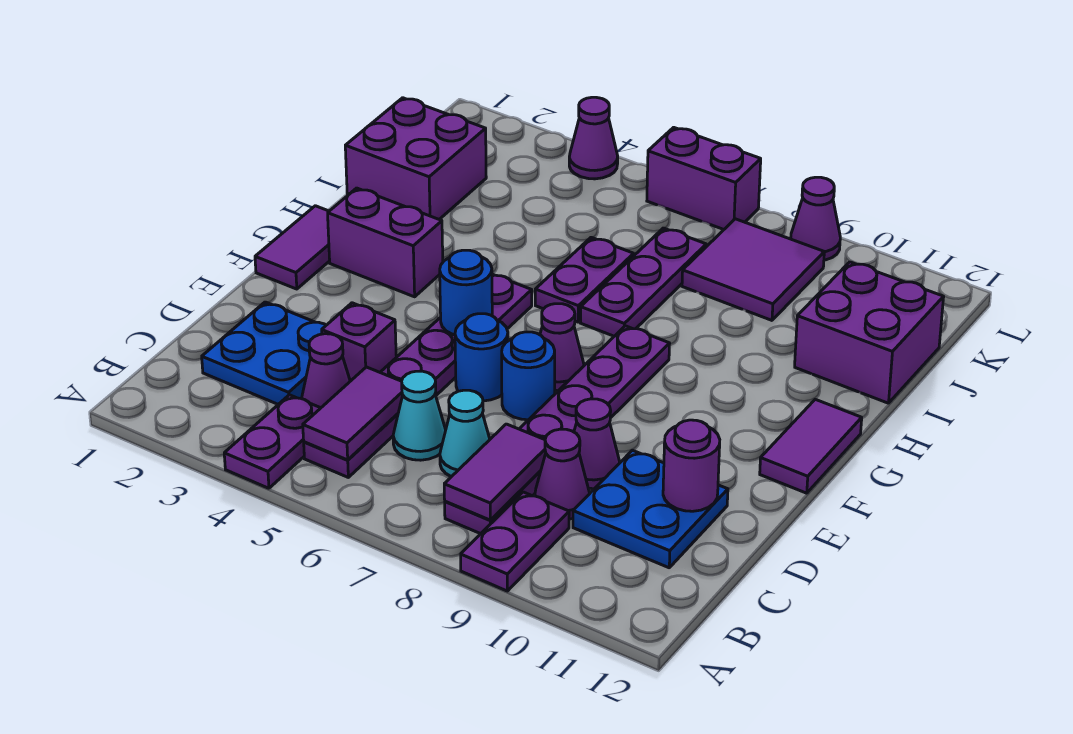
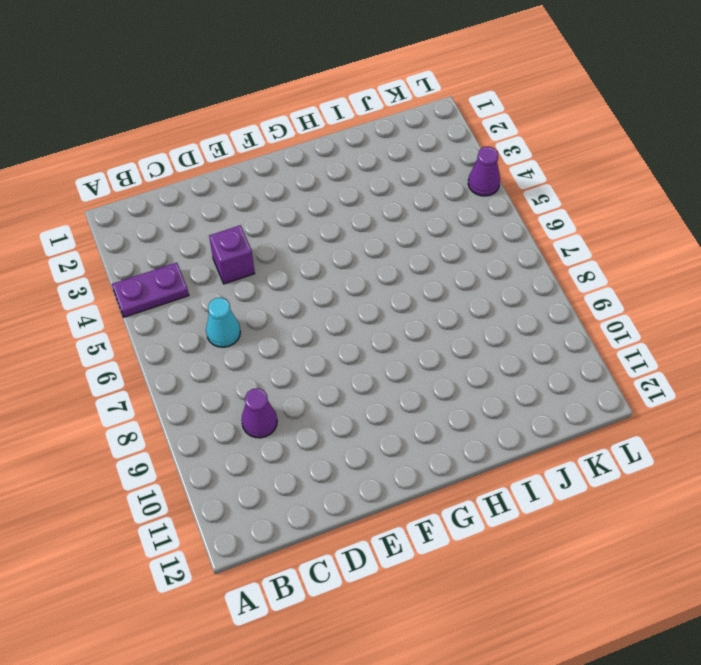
none -> purple plate A9:B9 level 1
none -> purple plate B5:G5 level 1
none -> purple plate B8:G8 level 1
none -> blue plate C2:D3 level 1

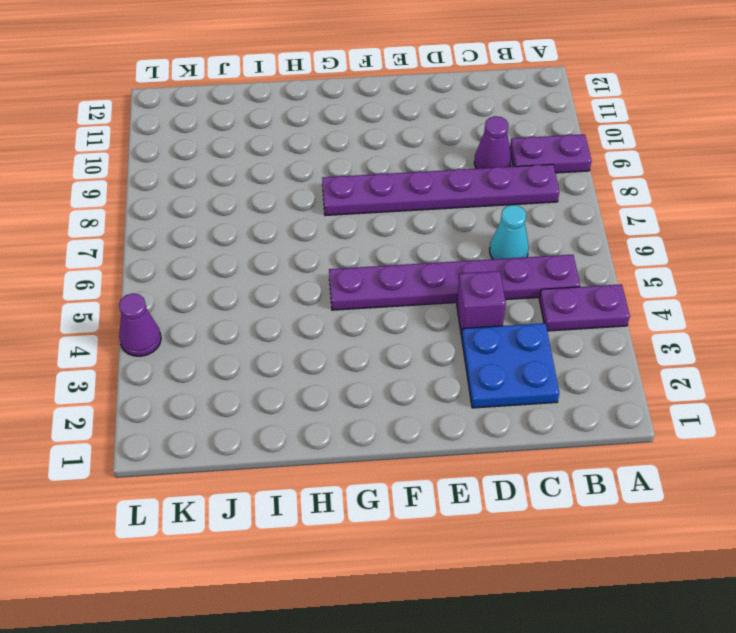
none -> purple cone C4 level 1
none -> cyan cone C7 level 1
none -> blue plate C10:D11 level 1
none -> purple cone D9 level 1

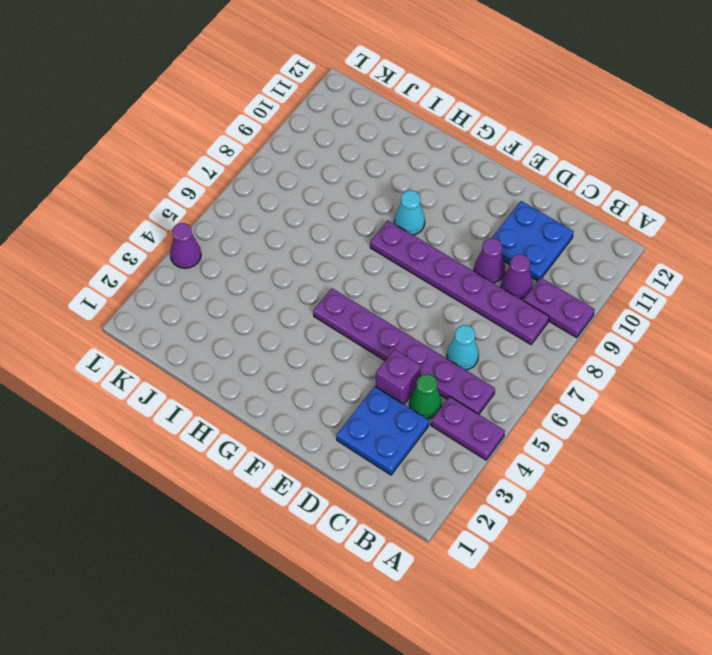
green cone C4 level 1 -> purple cone C4 level 1
cyan cone G9 level 1 -> cyan cone C7 level 1
none -> blue round brick E6 level 1
none -> blue round brick E7 level 1
none -> purple tile F1:G1 level 1
none -> purple cone F7 level 1

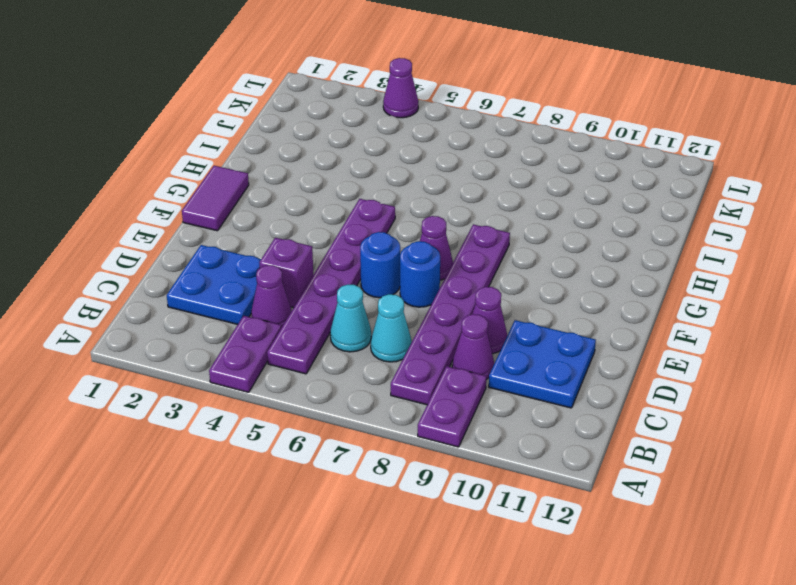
none -> purple tile F12:G12 level 1
none -> purple brick G2:G3 level 1
none -> purple plate H6:I6 level 1
none -> purple plate H7:J7 level 1

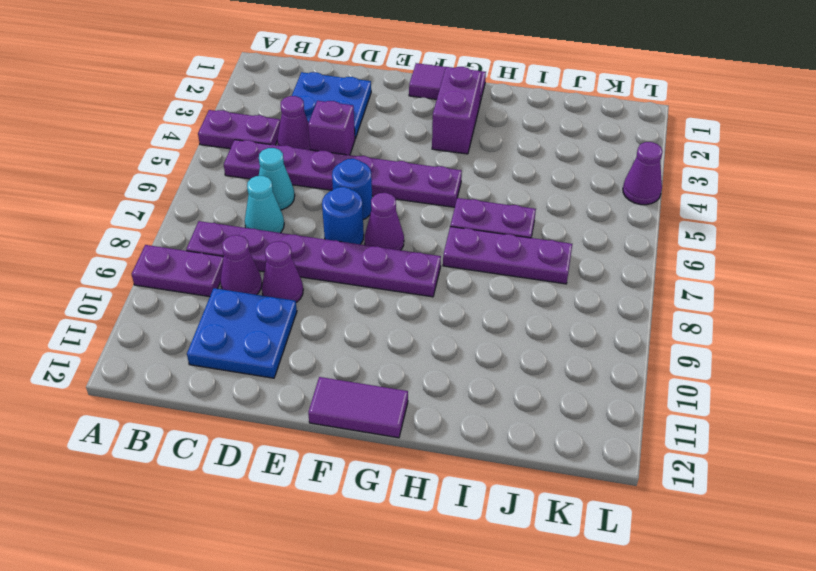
none -> purple brick I1:J2 level 1
none -> purple brick I11:J12 level 1
none -> purple tile J8:K9 level 1
none -> purple brick L6:L7 level 1

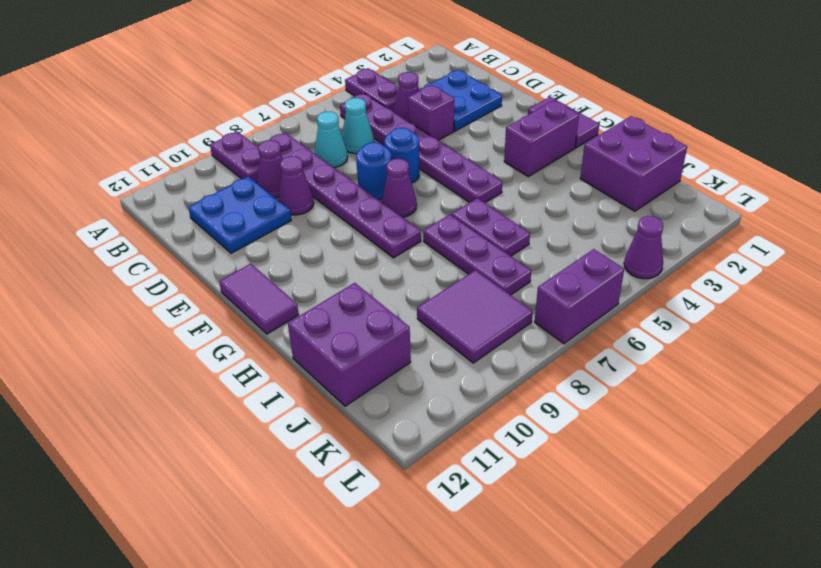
none -> purple cone L9 level 1
none -> purple tile B5:C5 level 2
none -> purple tile B8:C8 level 2
none -> purple round brick D11 level 2

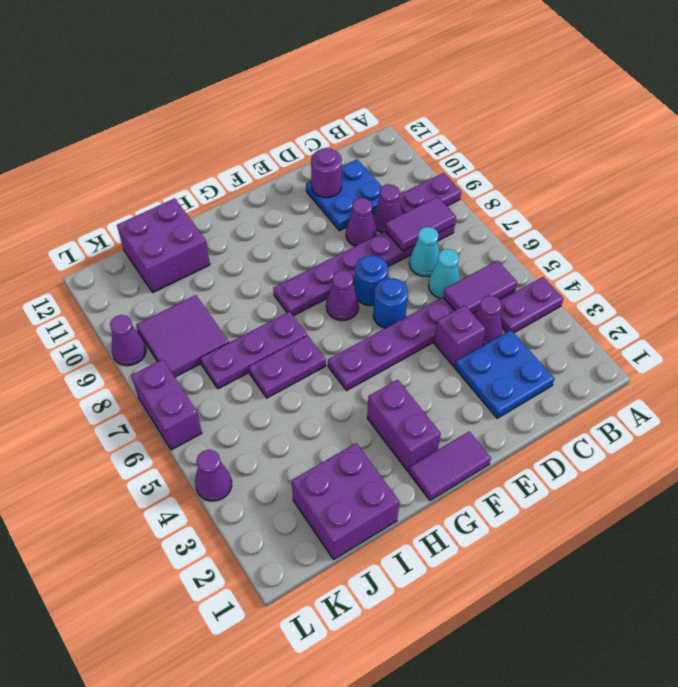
none -> purple tile F12:G12 level 1
none -> blue round brick F5 level 2

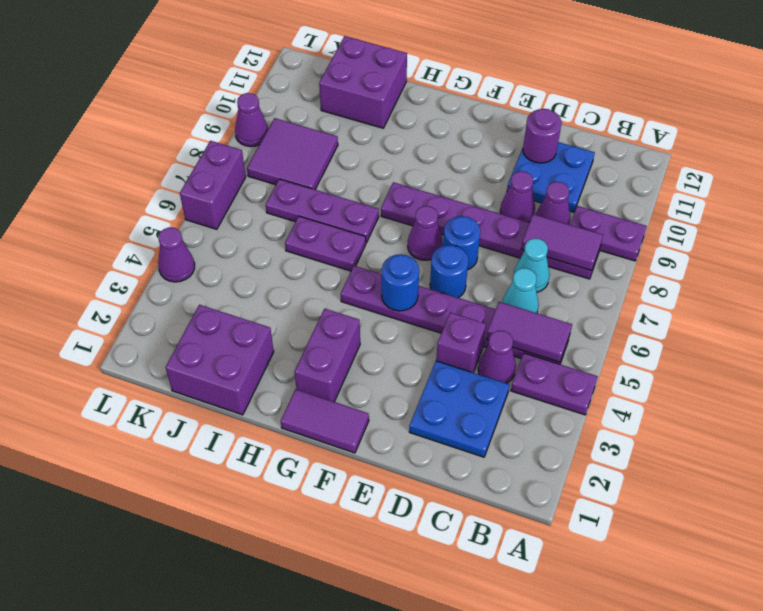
none -> purple tile F12:G12 level 1

